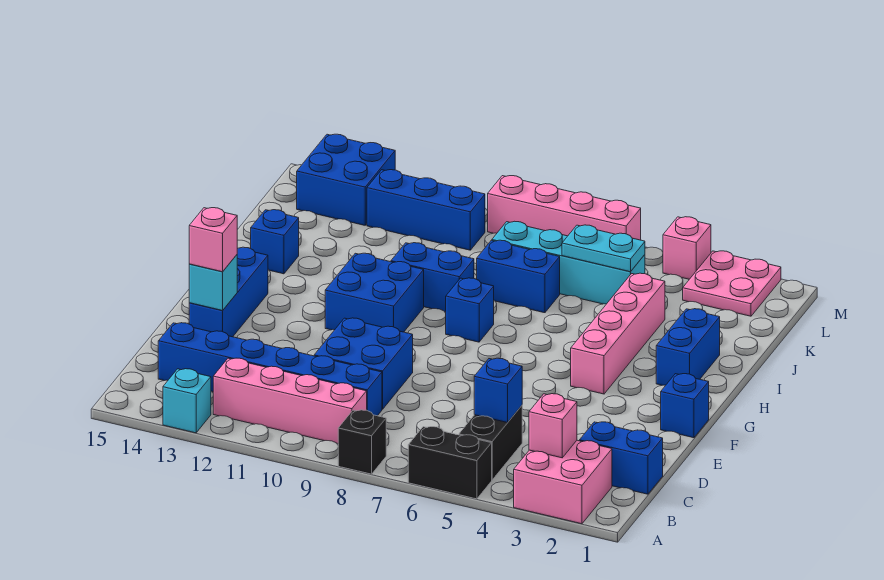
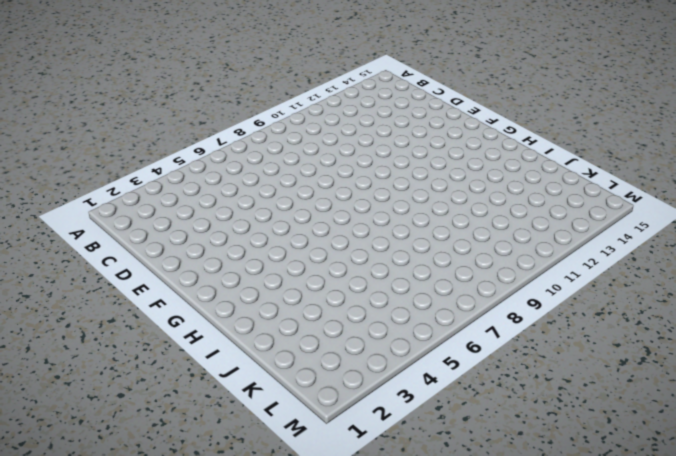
none -> pink brick A2:B3 level 1
none -> black brick A5:A6 level 1
none -> black brick A8 level 1

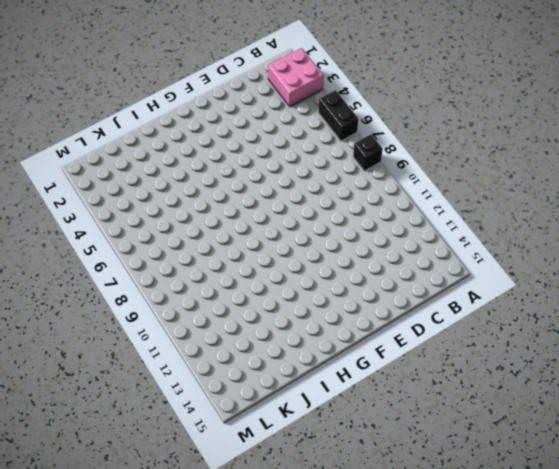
none -> cyan brick A13 level 1
none -> black brick B5:C5 level 1
none -> pink brick B9:B12 level 1

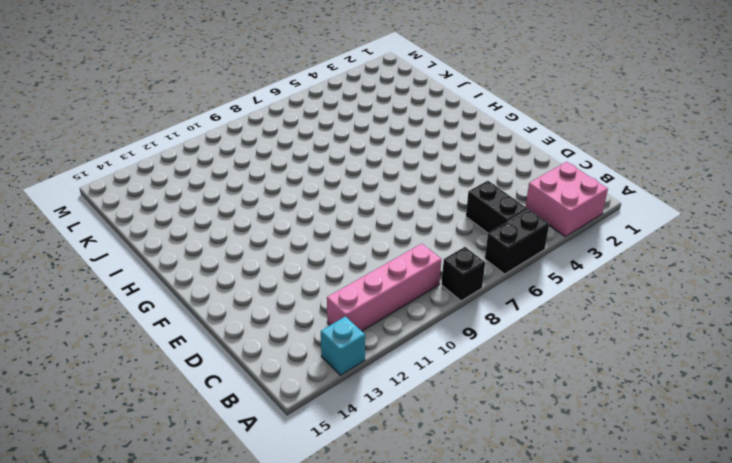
none -> blue brick C1:C2 level 1
none -> blue brick C9:C14 level 1
none -> blue brick D9:E10 level 1

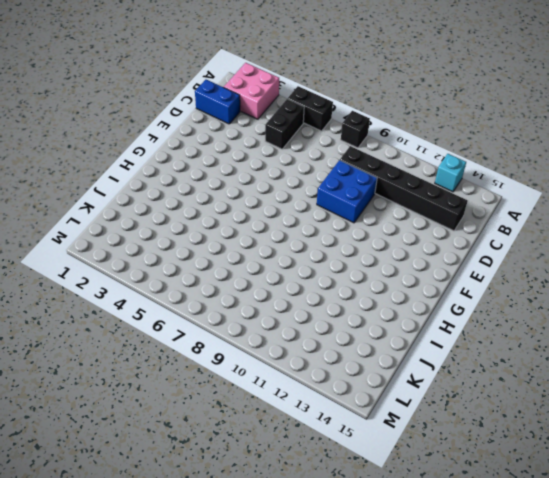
black brick C9:C14 level 1 -> blue brick C9:C14 level 1
none -> pink brick B9:B12 level 1
none -> blue brick E14:G14 level 1
none -> blue brick F1 level 1

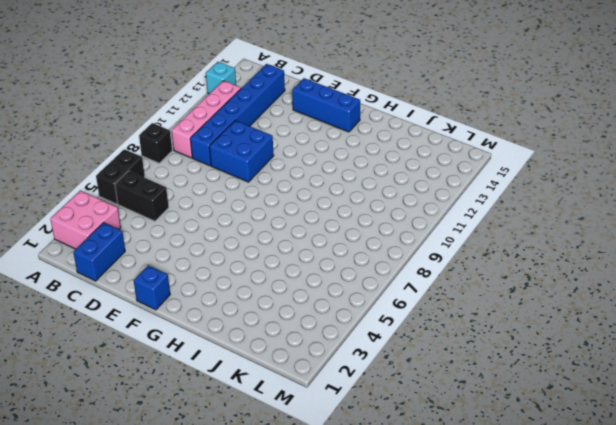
none -> pink brick G4:J4 level 1
none -> blue brick G10:H11 level 1
none -> blue brick H2:I2 level 1

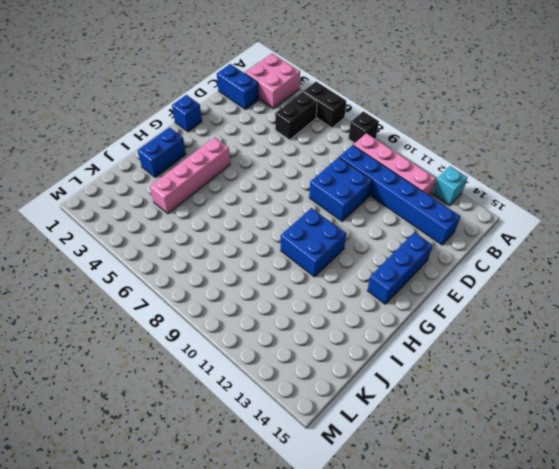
none -> blue brick H8 level 1
none -> blue brick I9:I10 level 1
none -> blue brick I14 level 1

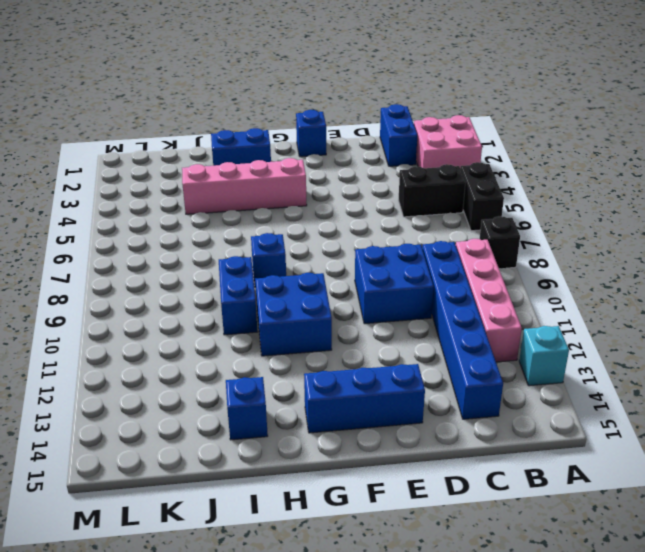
none -> blue brick J7:J8 level 1
none -> cyan brick K5:K8 level 1
none -> pink plate L2:M3 level 1

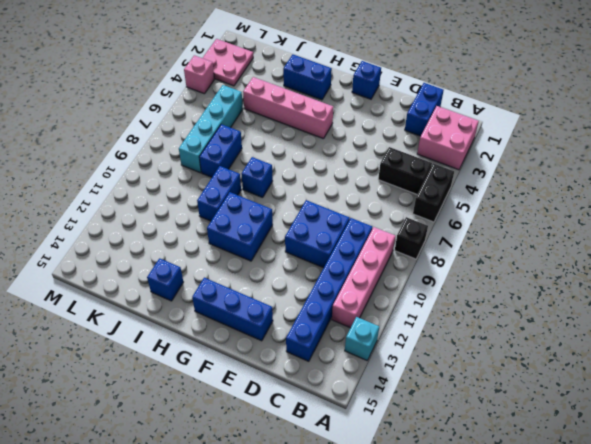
none -> blue brick L10:L12 level 1
none -> blue brick L13:M14 level 1
none -> pink brick M6:M9 level 1

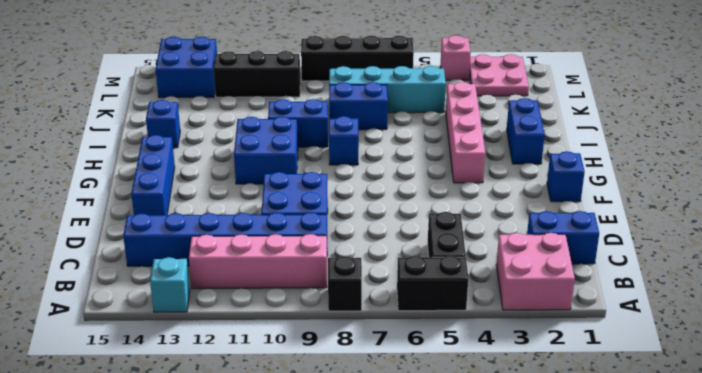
black brick L10:L12 level 1 -> blue brick L10:L12 level 1
black brick M6:M9 level 1 -> pink brick M6:M9 level 1
none -> pink brick B3 level 2
none -> blue brick C5 level 2
none -> cyan brick E14 level 2

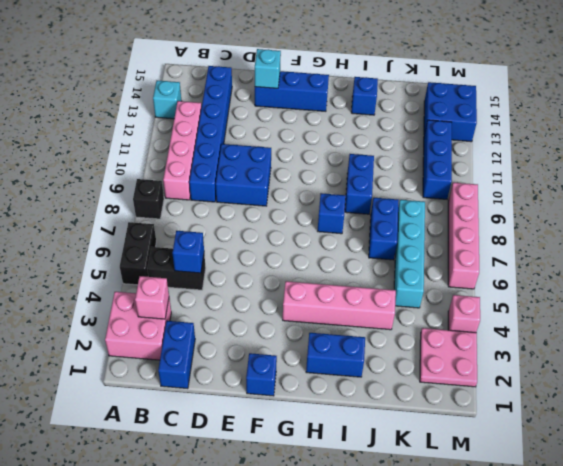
none -> blue brick G10:H11 level 1
none -> cyan plate K5:K6 level 2
none -> pink brick E14 level 3

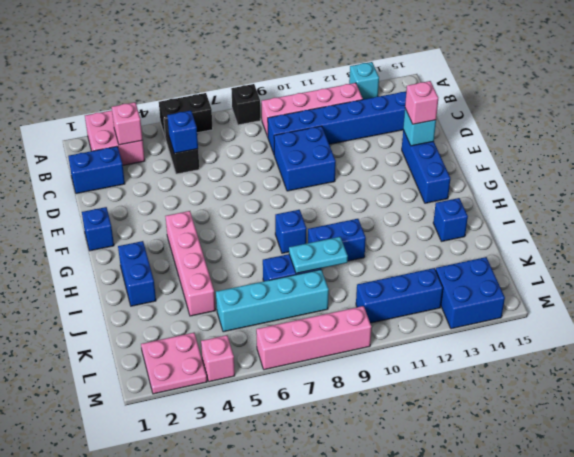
cyan plate J8:J9 level 2 -> cyan plate K5:K6 level 2
none -> blue brick G10:H11 level 1

